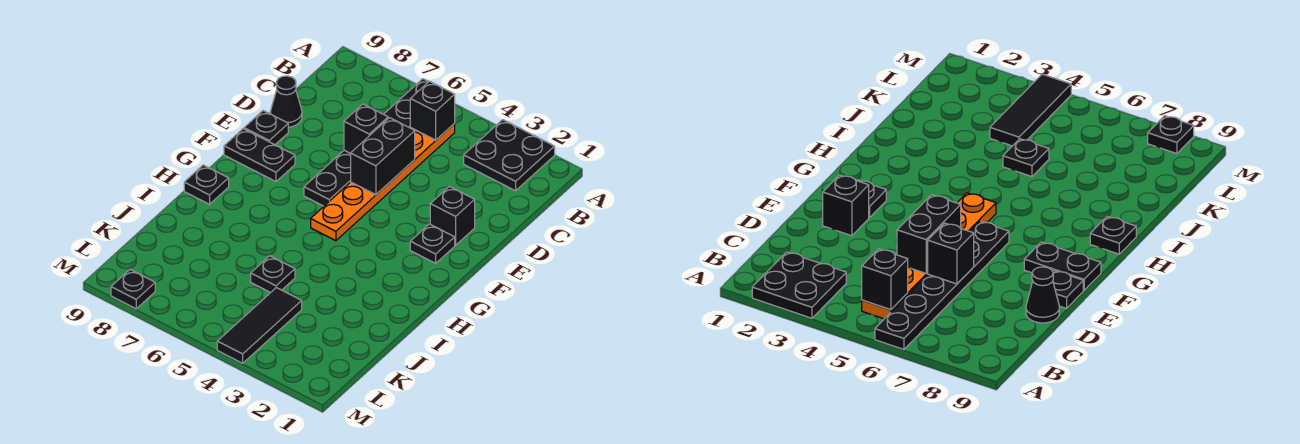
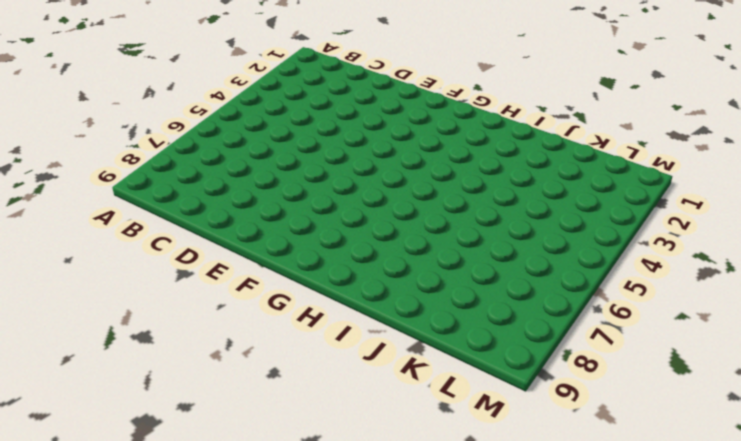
none -> black plate A2:B3 level 1
none -> black plate A6:F6 level 1
none -> orange plate B5:G5 level 1

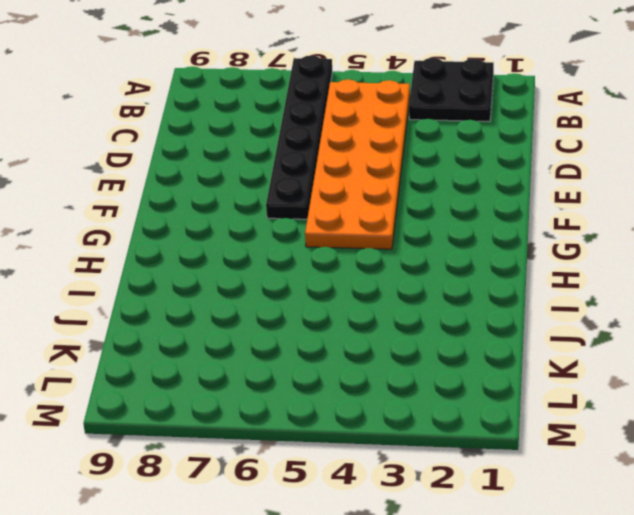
orange plate B4:G5 level 1 -> orange plate B5:G5 level 1
none -> black cone D9 level 1
none -> black brick E2 level 1
none -> black plate E9 level 1

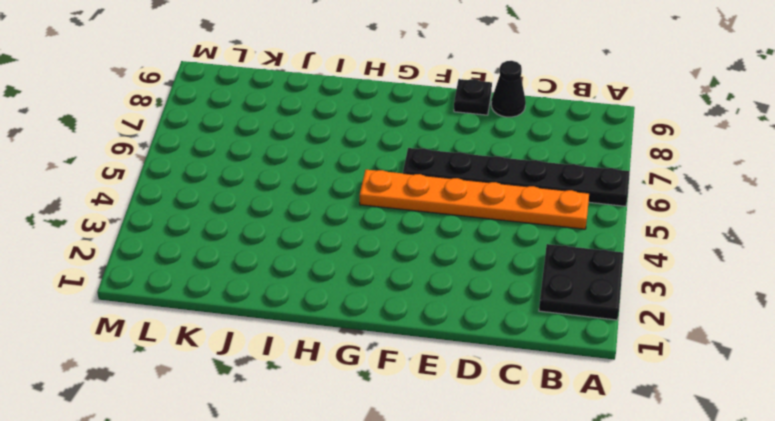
none -> black brick E2 level 1
none -> black plate F2 level 1
none -> black plate F8:F9 level 1

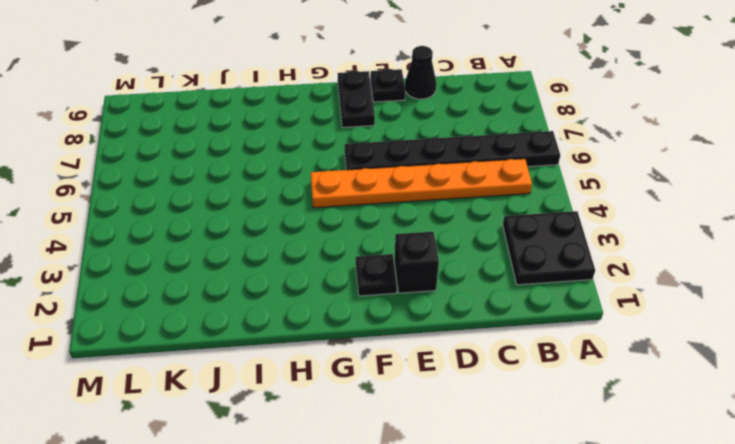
none -> black plate H9 level 1
none -> black plate J5 level 1
none -> black tile K4:M4 level 1

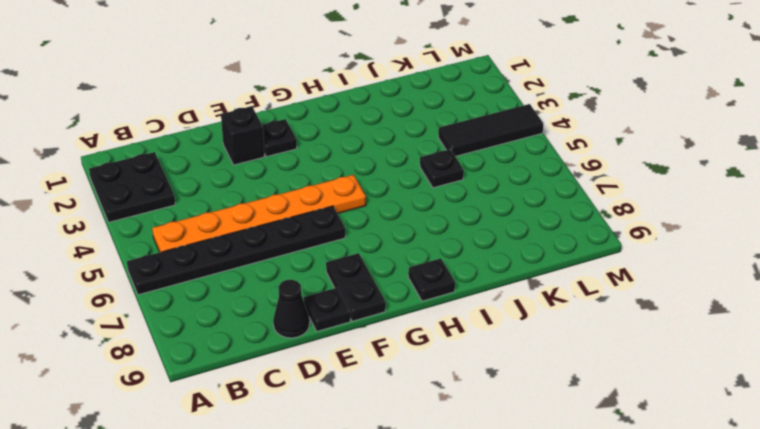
none -> black plate M8 level 1
none -> black brick B5 level 2
none -> black brick D5:E5 level 2

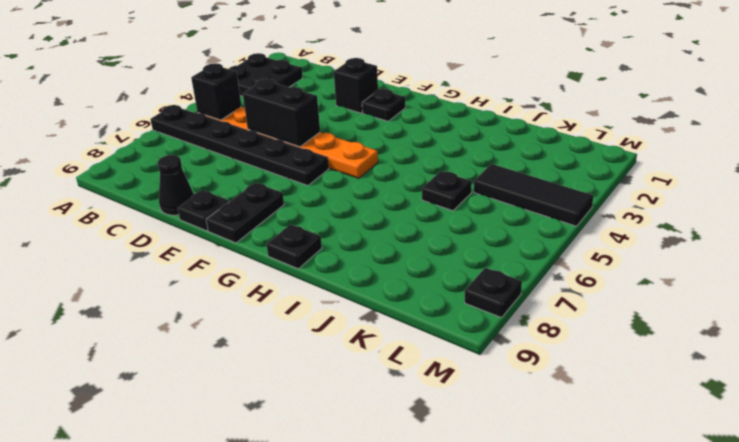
none -> black brick D6 level 2

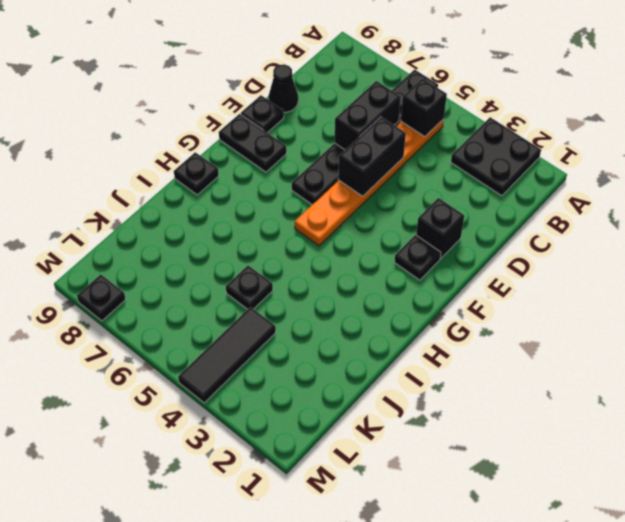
black brick C6:D6 level 2 -> black brick D6 level 2

